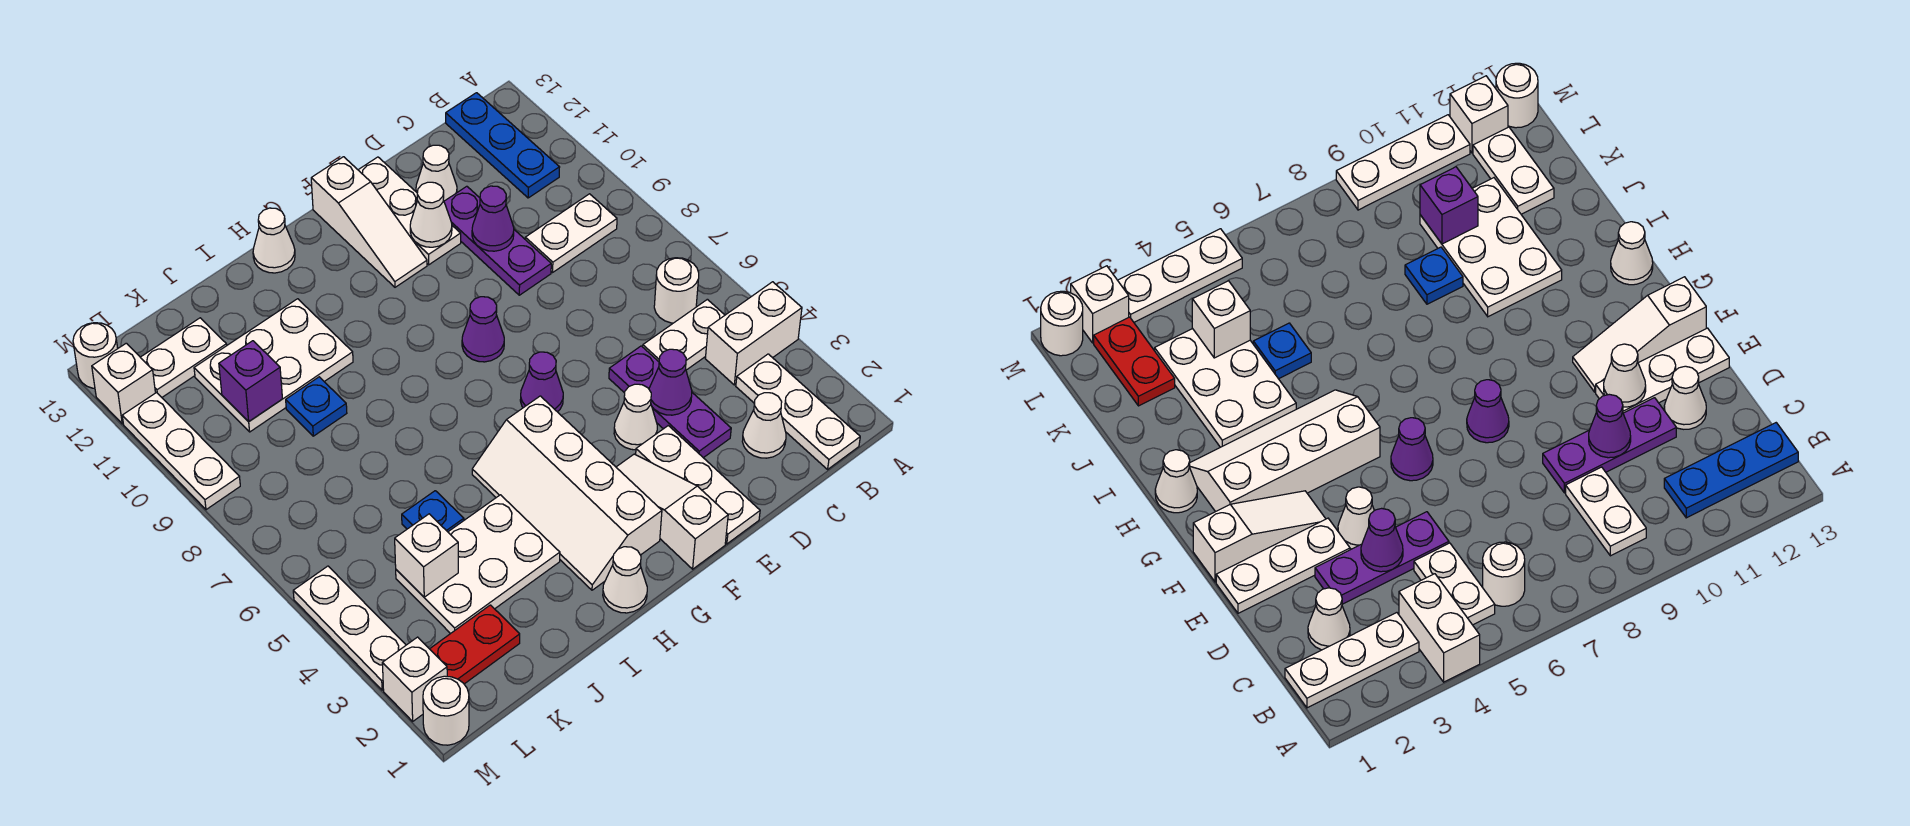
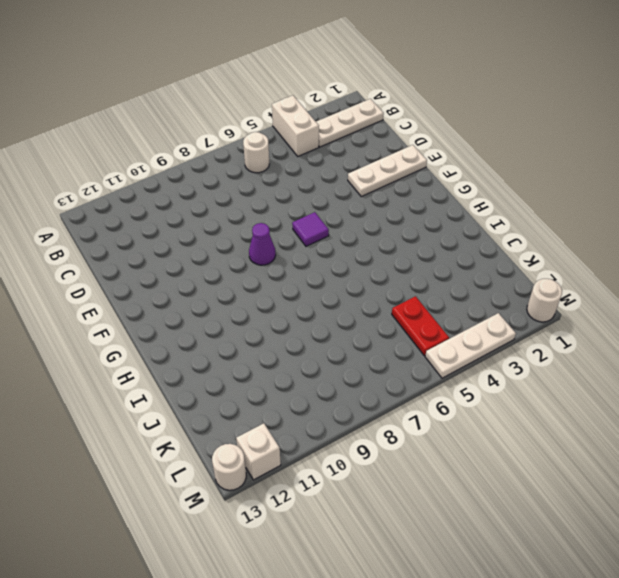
purple tile F6 level 1 -> purple cone F6 level 1
red plate K5:L5 level 1 -> red plate K2:L2 level 1
none -> white plate B5:C5 level 1
none -> white plate B9:C9 level 1
none -> blue plate B11:B13 level 1
none -> white cone C2 level 1

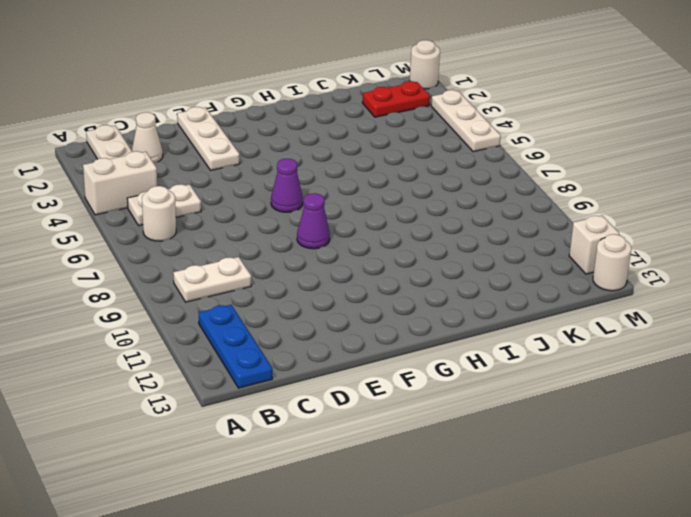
none -> purple plate D3:D5 level 1
none -> purple plate D9:D11 level 1
none -> white cone D12 level 1
none -> white cone E4 level 1

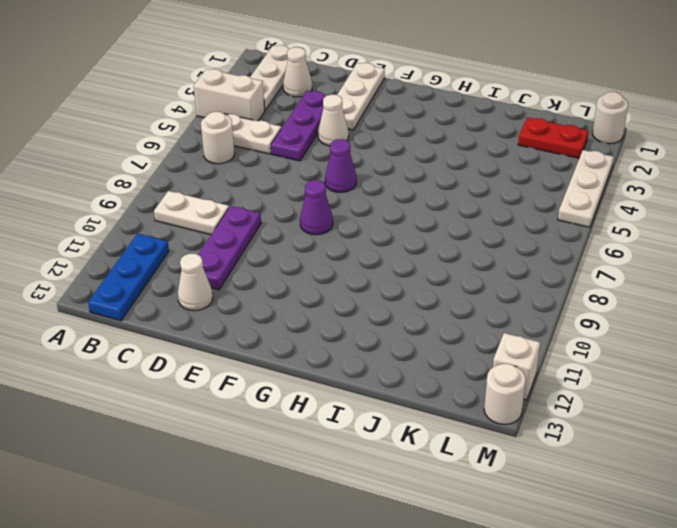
none -> white plate E11:E13 level 1
none -> white slope F1:F3 level 1 top 1
none -> white slope F11:F13 level 1 top 13
none -> white slope G2:H5 level 1 top G

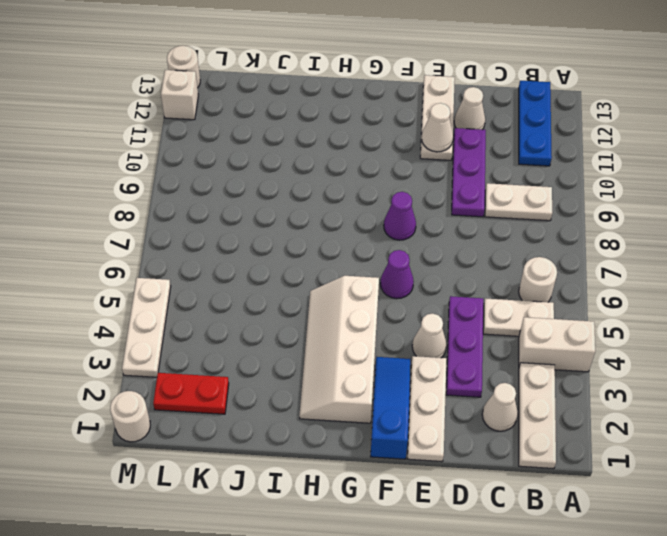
blue slope F1:F3 level 1 top 1 -> white slope F1:F3 level 1 top 1
none -> white slope F11:F13 level 1 top 13
none -> white cone H1 level 1
none -> white cone H13 level 1
none -> white plate I3:K4 level 1

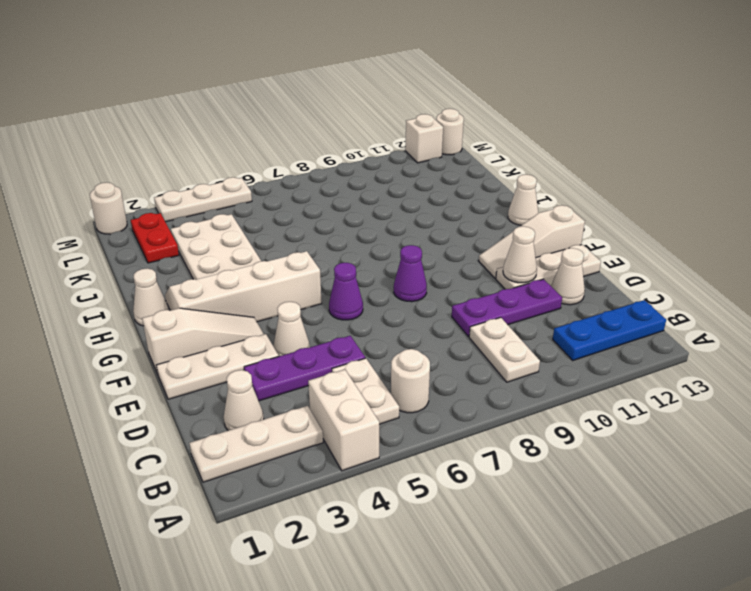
none -> white plate I10:K11 level 1
none -> blue plate J5 level 1
none -> blue plate J9 level 1
none -> white plate K12:L12 level 1

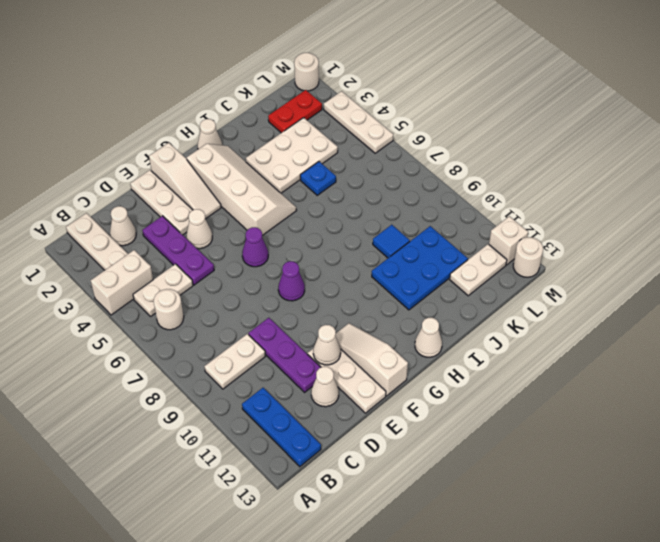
blue plate I10:K11 level 1 -> white plate I10:K11 level 1
blue tile J9 level 1 -> blue plate J9 level 1
none -> white brick M2 level 1
none -> white plate M9:M11 level 1
none -> purple cone D4 level 2
none -> purple cone D10 level 2

